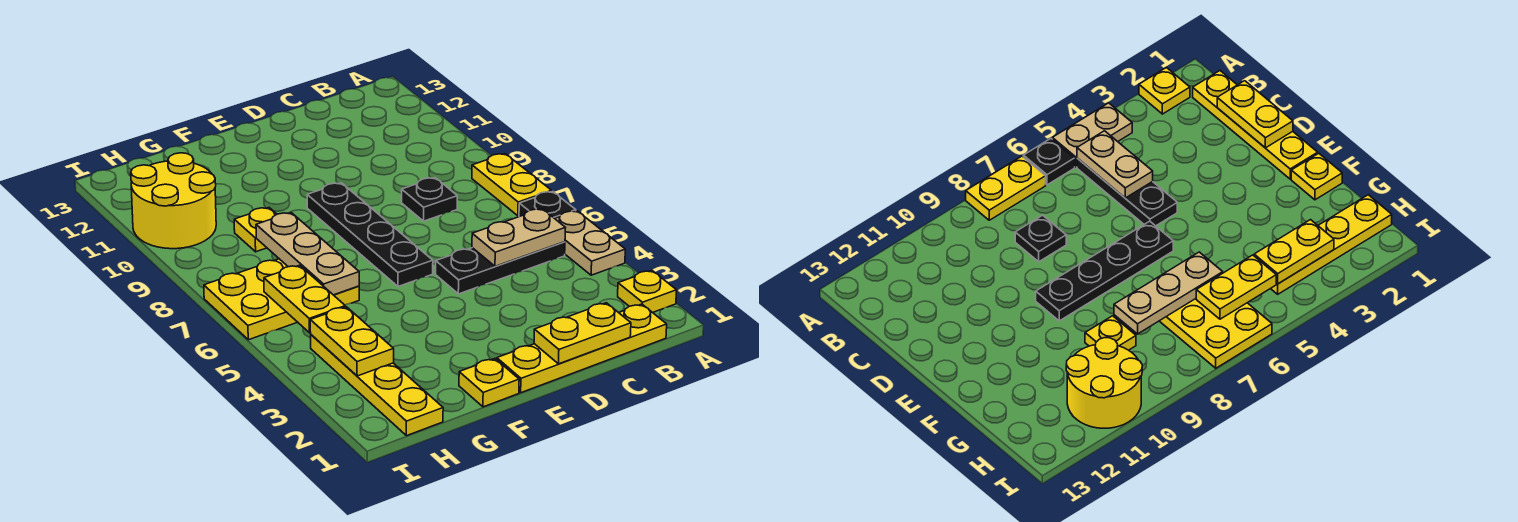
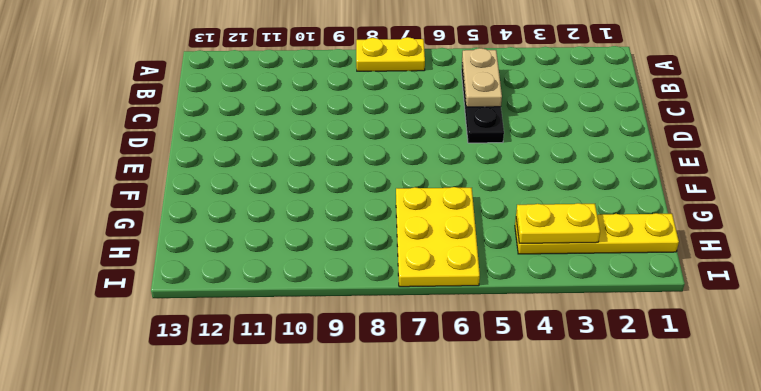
none -> yellow plate A2 level 1
none -> tan plate A4:A5 level 1
none -> black plate A6 level 1

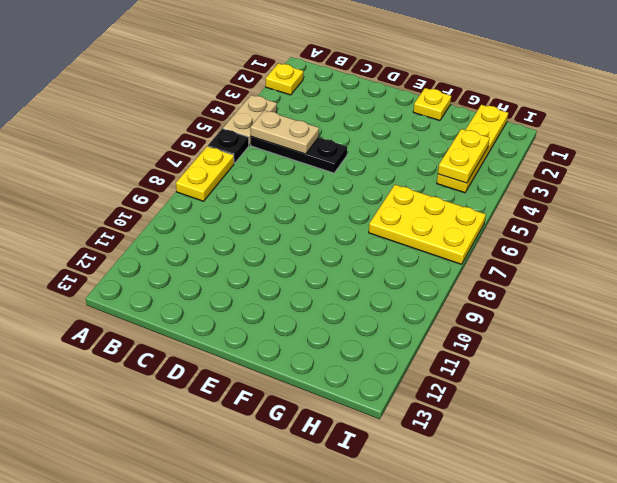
none -> yellow plate B1:E1 level 1
none -> black plate C8 level 1
none -> black plate E6:E9 level 1

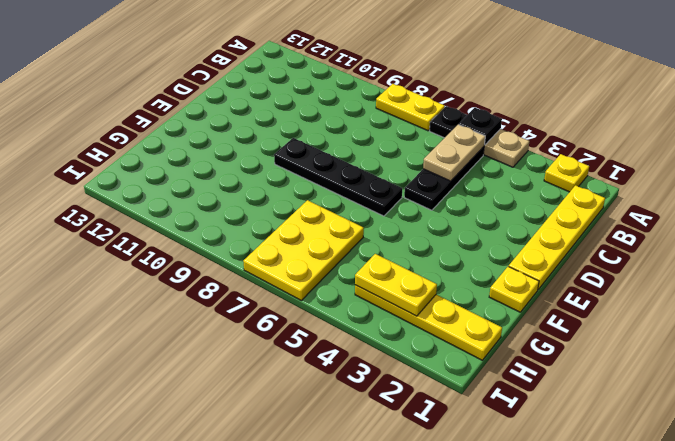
black plate A5 level 2 -> black plate C8 level 1
none -> yellow plate G9 level 1
none -> yellow round brick H10:I11 level 1
none -> yellow plate C1:D1 level 2

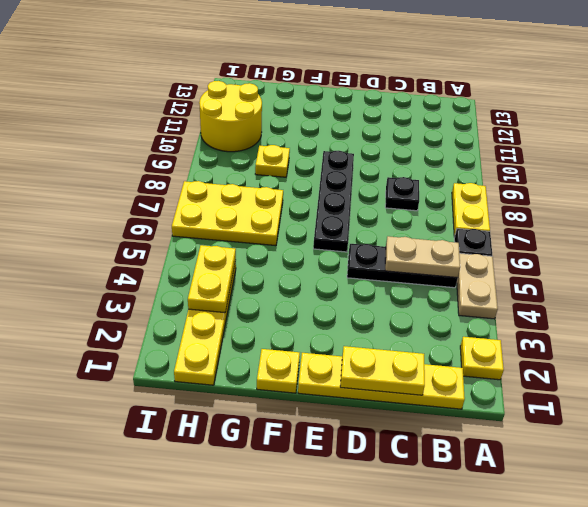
none -> tan plate G6:G8 level 2
none -> yellow plate H5:H6 level 2

